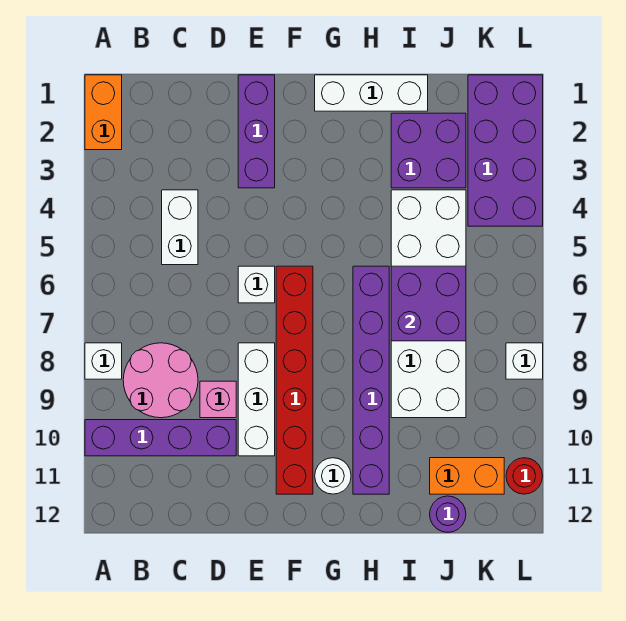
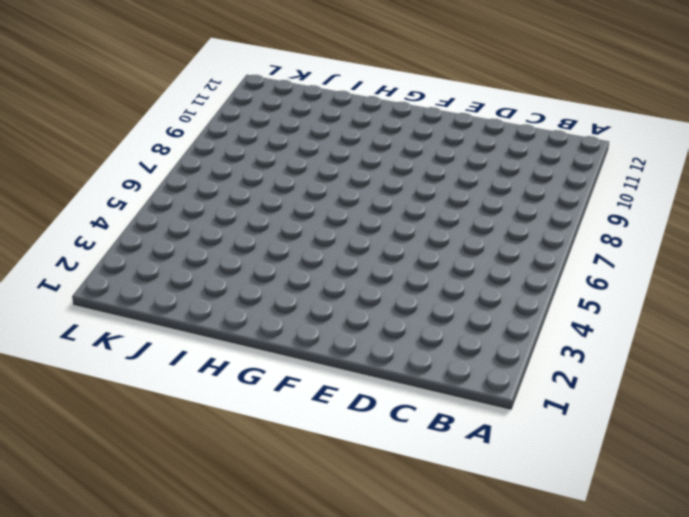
none -> orange brick A1:A2 level 1
none -> white brick A8 level 1
none -> purple brick A10:D10 level 1

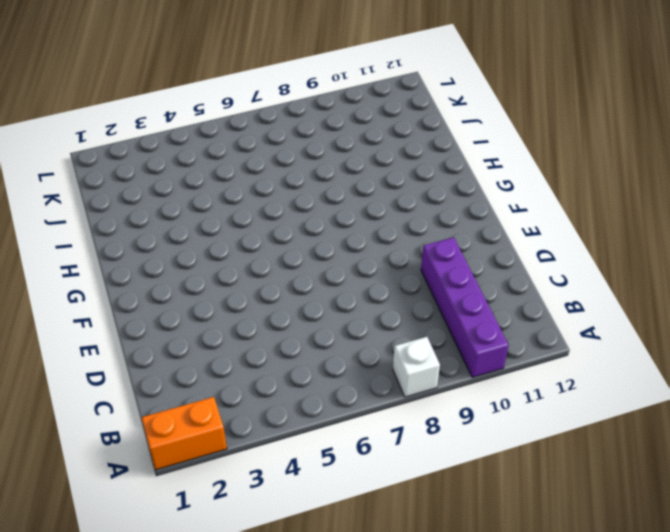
none -> pink round brick B8:C9 level 1
none -> white brick C4:C5 level 1
none -> pink brick D9 level 1

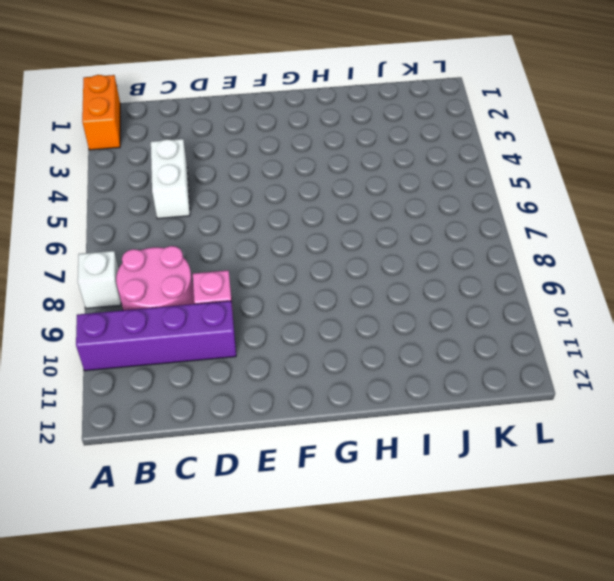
none -> purple brick E1:E3 level 1
none -> white brick E6 level 1
none -> white brick E8:E10 level 1

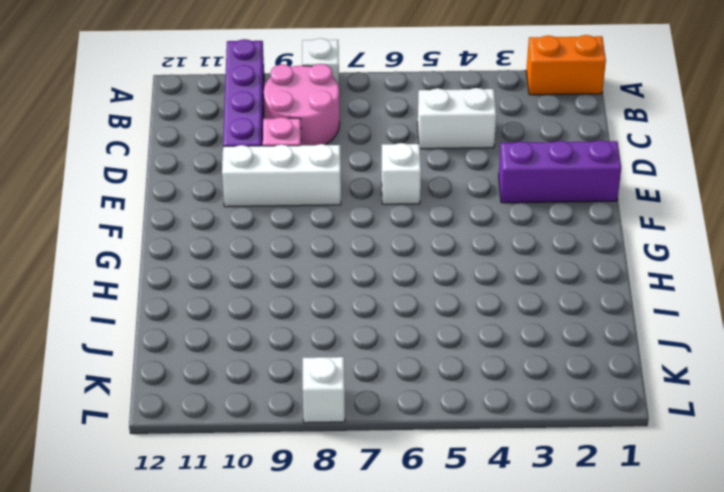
none -> red brick F6:F11 level 1
none -> white brick G1:I1 level 1
none -> white round brick G11 level 1

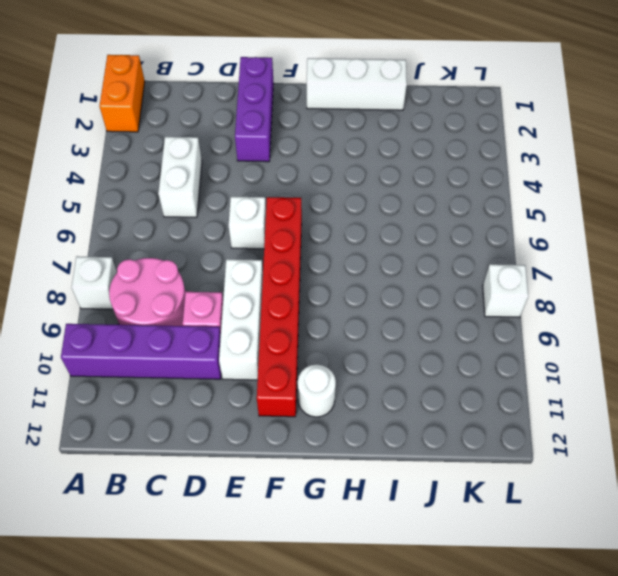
none -> purple brick H6:H11 level 1
none -> purple brick I2:J3 level 1
none -> white brick I4:J9 level 1

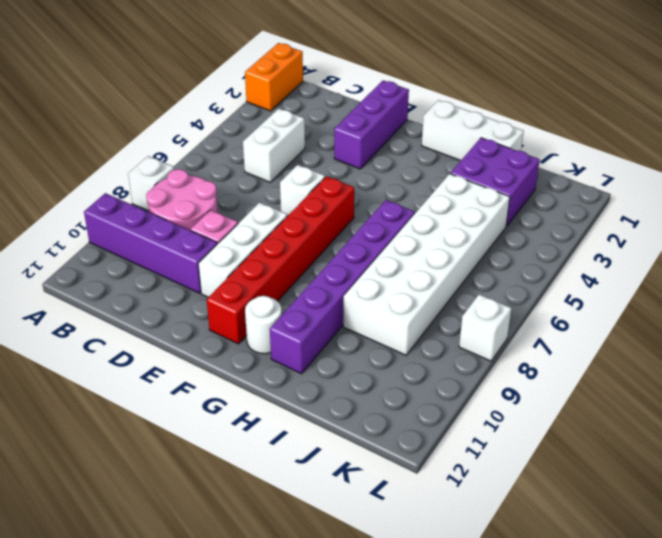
none -> orange brick J11:K11 level 1
none -> purple round brick J12 level 1
none -> purple brick K1:L4 level 1

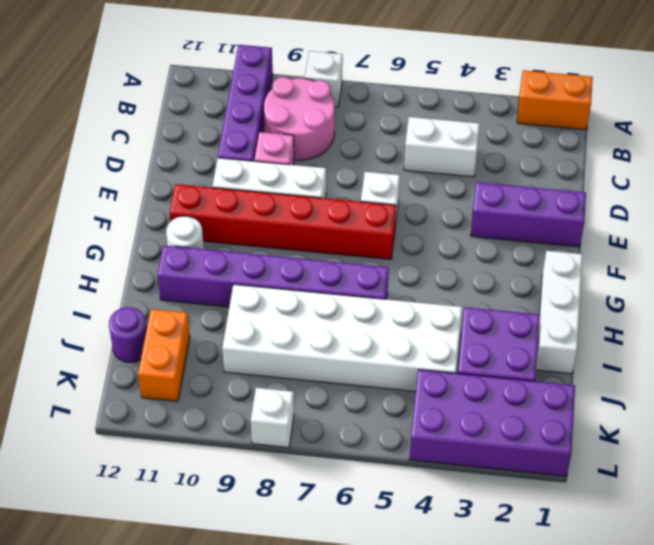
none -> red round brick L11 level 1
none -> purple brick I6:J7 level 2

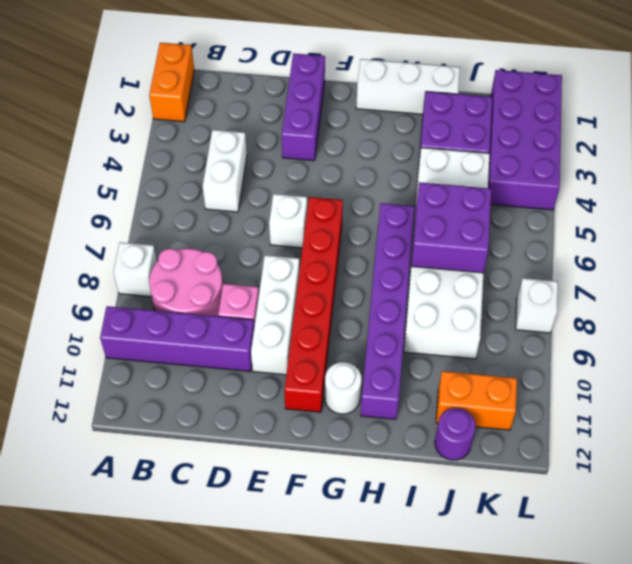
none -> red round brick L11 level 1

